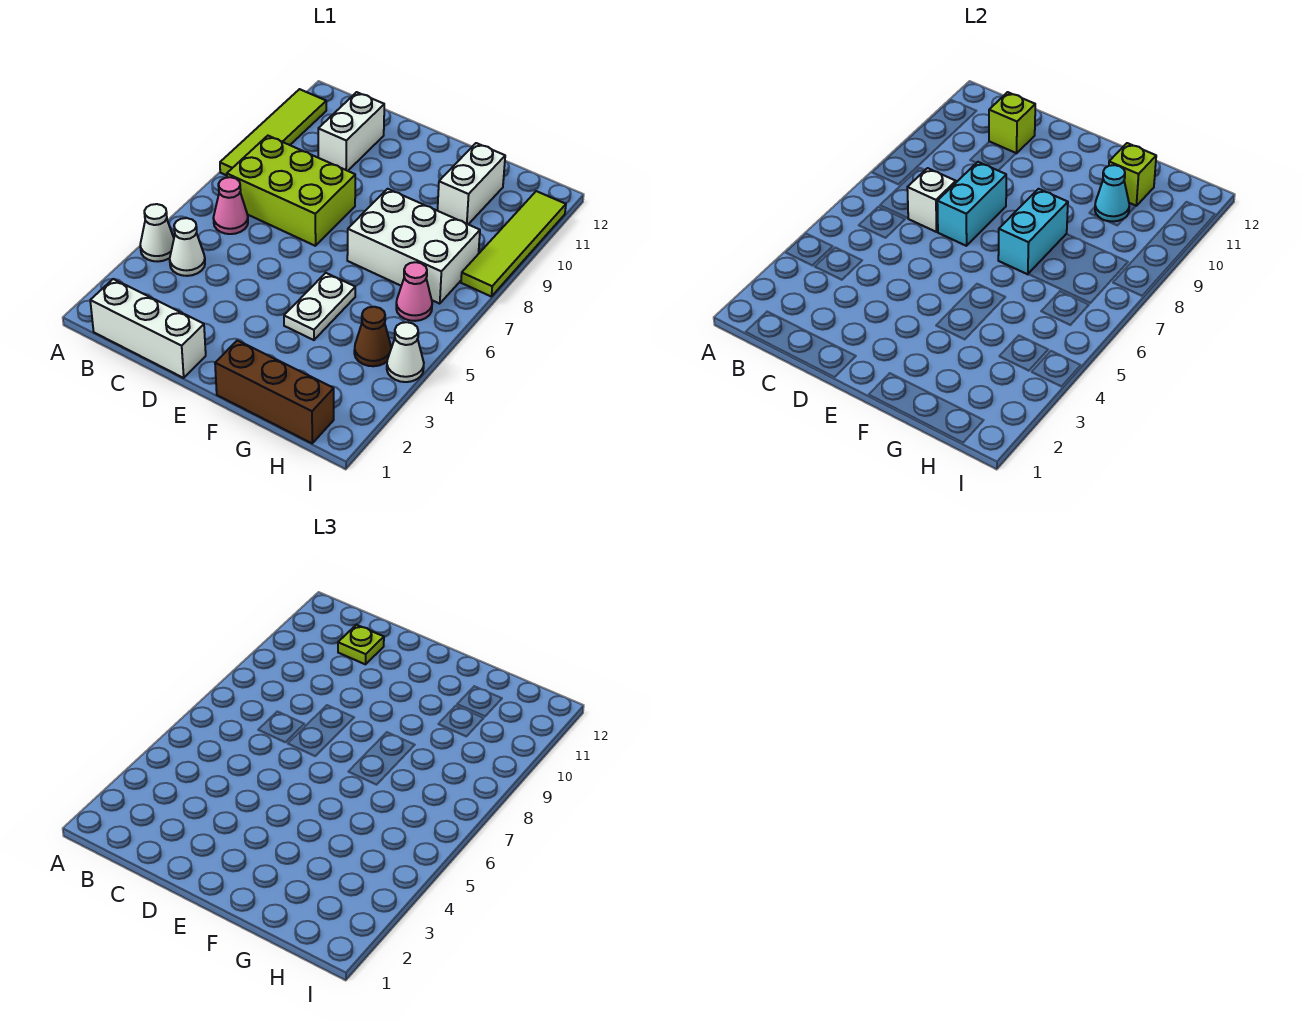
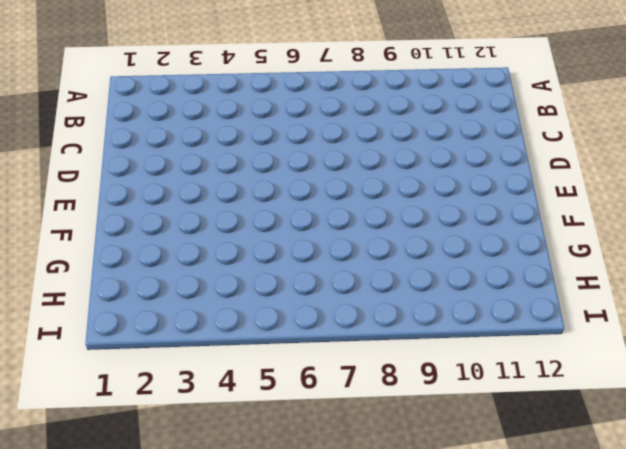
none -> white cone A4 level 1
none -> lime tile A8:A11 level 1
none -> white brick B1:D1 level 1

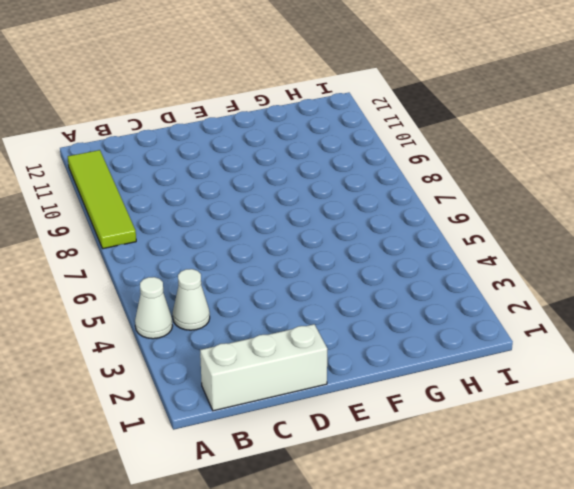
none -> pink cone B6 level 1
none -> lime brick B7:D8 level 1
none -> white brick C10:C11 level 1

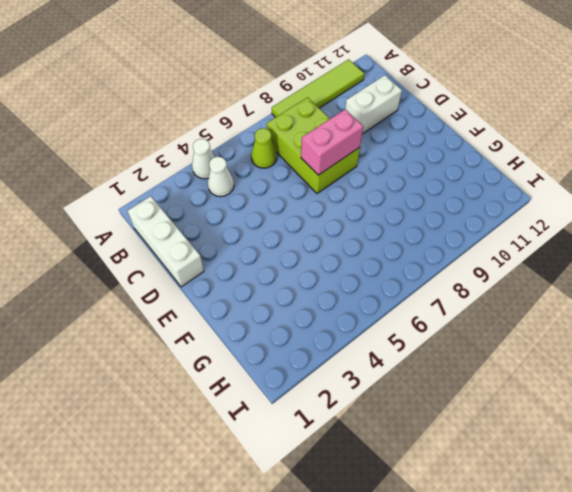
lime cone B6 level 1 -> pink cone B6 level 1
pink brick D7:D8 level 2 -> cyan brick D7:D8 level 2
none -> brown brick F1:H1 level 1
none -> white plate F4:F5 level 1
none -> white brick F7:H8 level 1

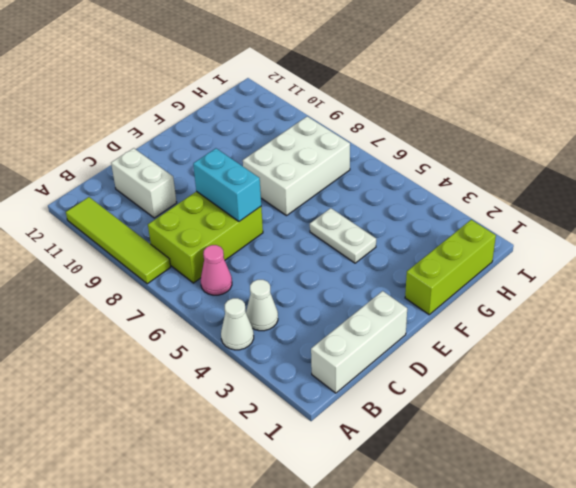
lime brick F1:H1 level 1 -> brown brick F1:H1 level 1
none -> white brick G10:G11 level 1
none -> brown cone H4 level 1
none -> pink cone H6 level 1

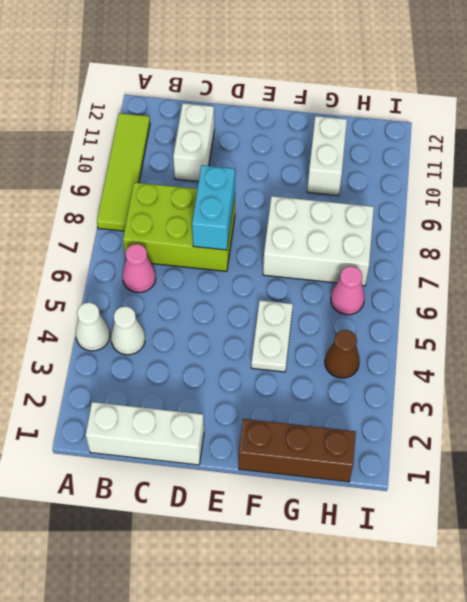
none -> white cone I4 level 1
none -> lime tile I8:I11 level 1
none -> white brick C7 level 2

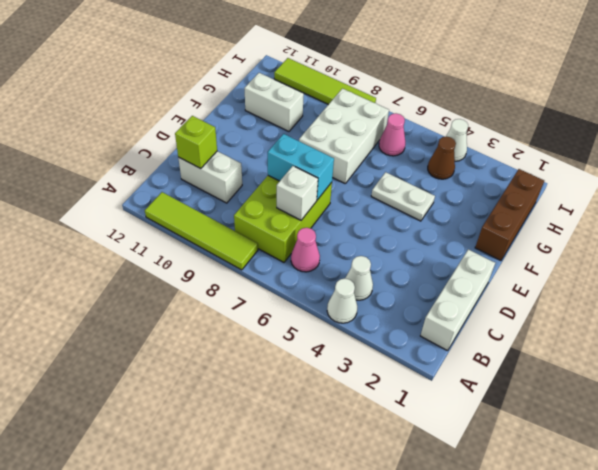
none -> cyan brick F7:F8 level 2
none -> cyan cone G10 level 2
none -> lime brick G11 level 2

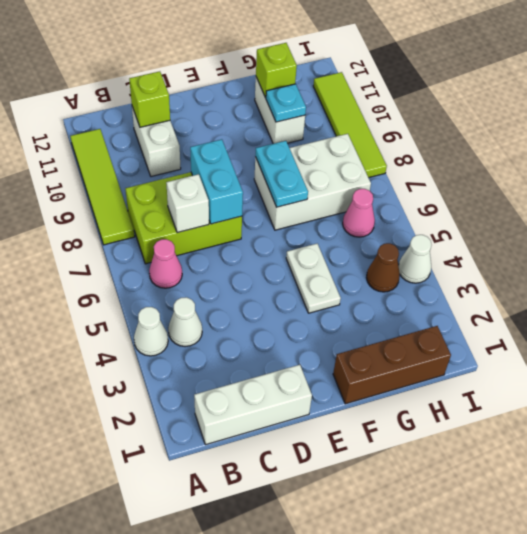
cyan plate F7:F8 level 2 -> cyan brick F7:F8 level 2
cyan plate G10 level 2 -> cyan cone G10 level 2
none -> lime plate C11 level 3

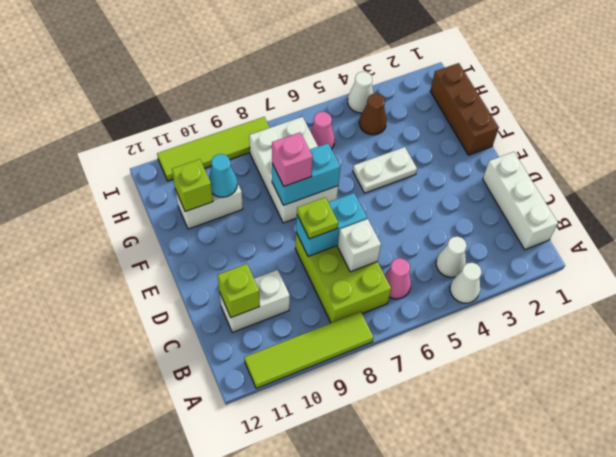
lime plate D8 level 3 -> lime plate C11 level 3
pink brick F8 level 3 -> none

